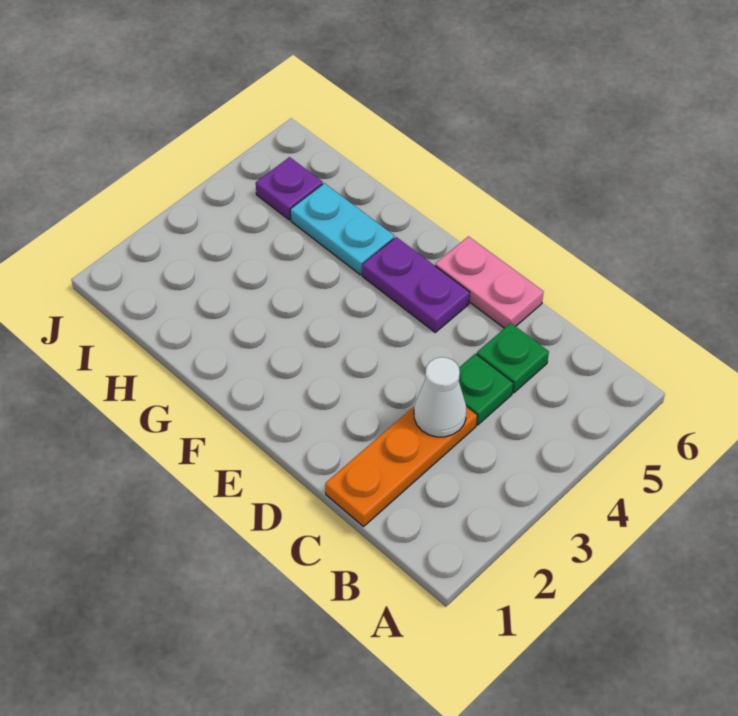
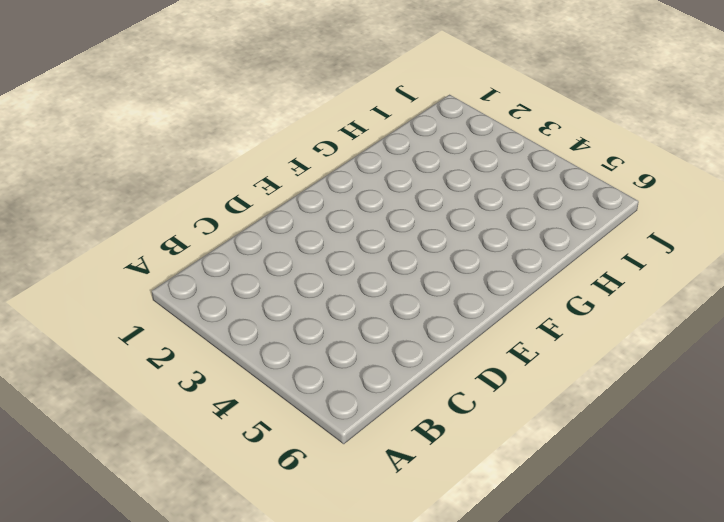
none -> orange plate C1:C3 level 1
none -> green plate C4 level 1

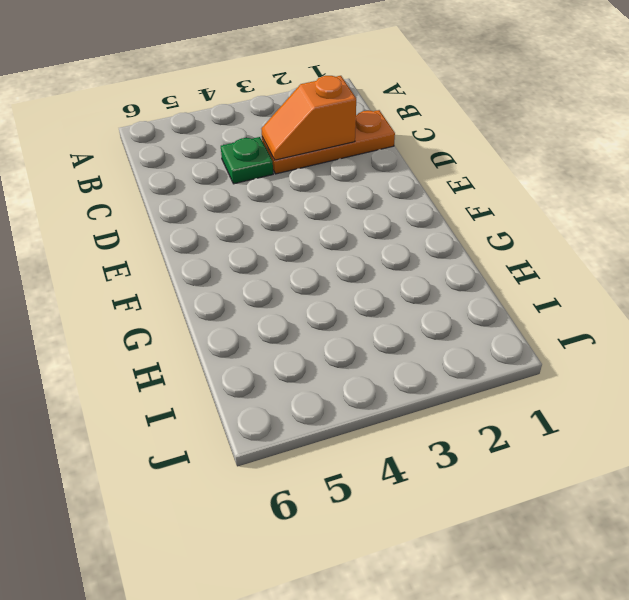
orange slope C2:C3 level 2 top 2 -> white cone C3 level 2
none -> green plate C5 level 1
none -> pink plate D6:E6 level 1

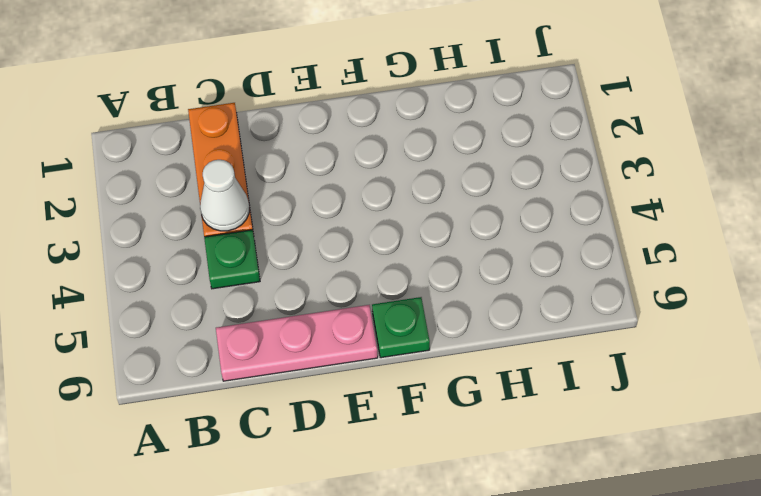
pink plate C6:E6 level 1 -> pink plate D6:E6 level 1
green plate F6 level 1 -> green plate C5 level 1
none -> purple plate E5:F5 level 1
none -> cyan plate G5:H5 level 1

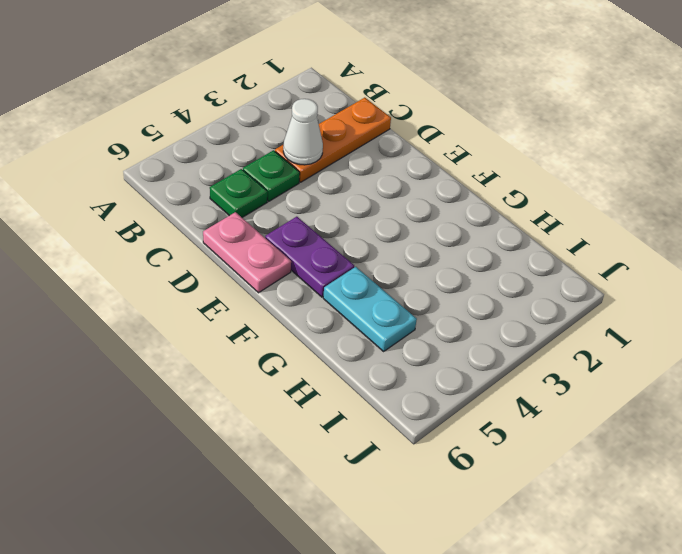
none -> purple plate I5 level 1

